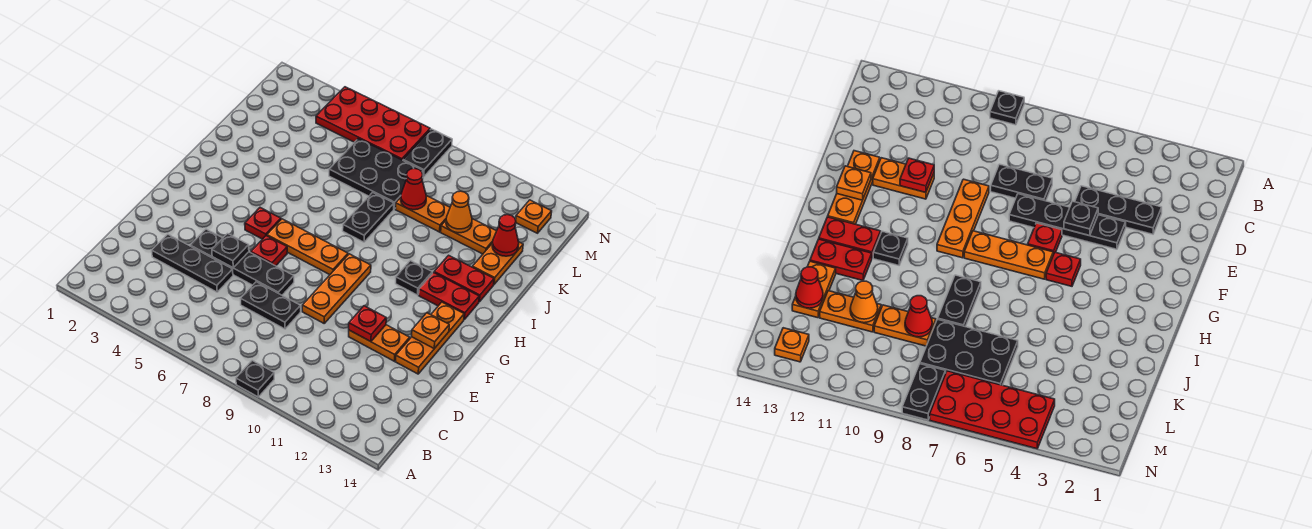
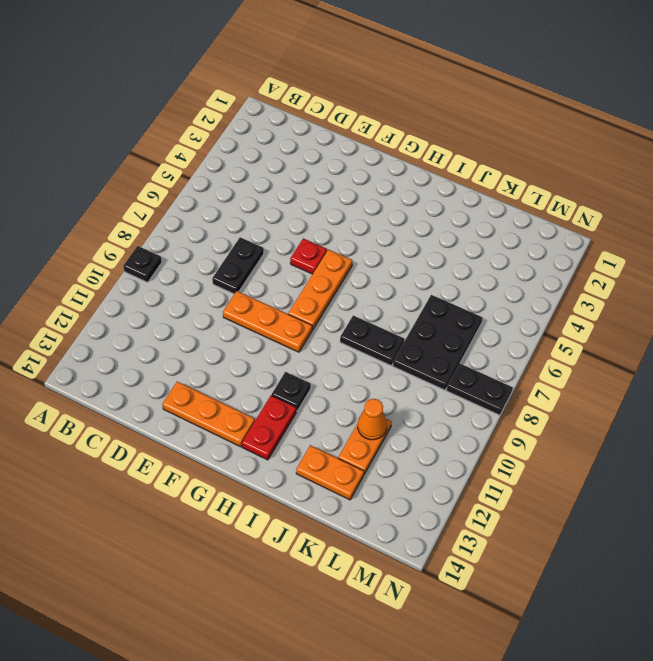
none -> black plate D3:D5 level 1
none -> black plate E4:E7 level 1
none -> orange plate E11:E12 level 1

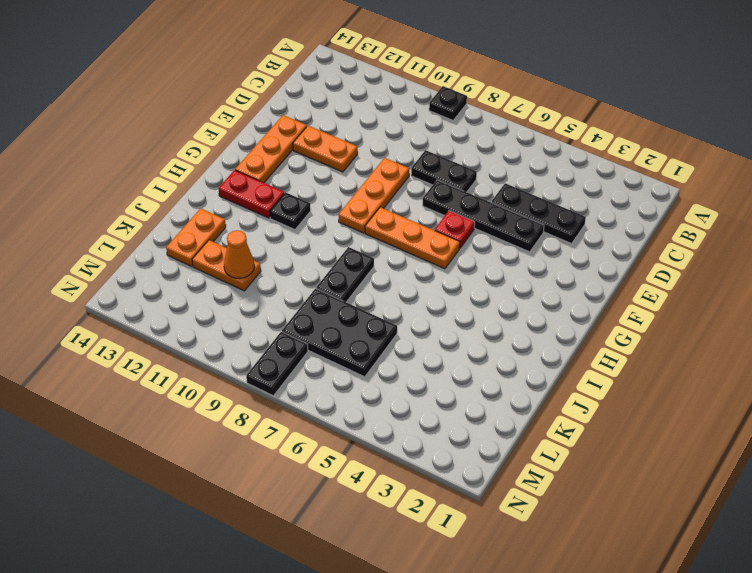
none -> red plate G5 level 1
none -> red plate I12:I13 level 1
none -> orange plate K9:K10 level 1

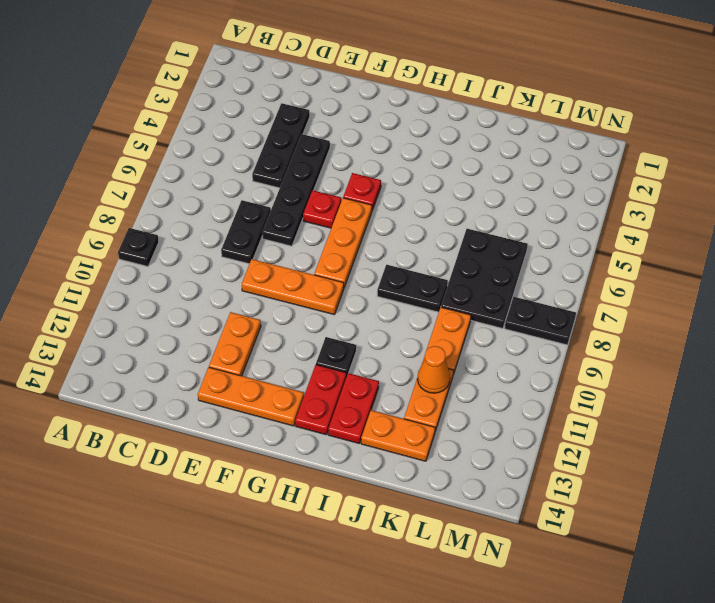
none -> red plate M4:N7 level 1
none -> orange plate M13 level 1
none -> black plate E5 level 2

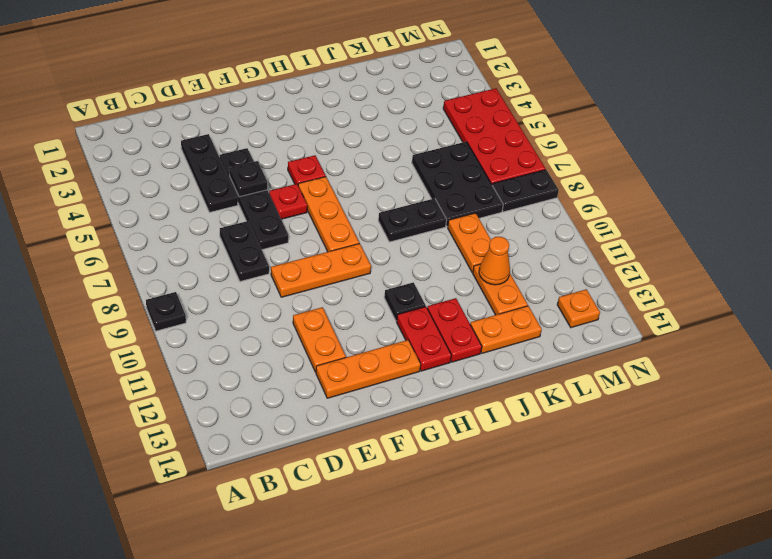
none -> red plate E11 level 2
none -> orange plate F13 level 2
none -> red cone K9 level 2

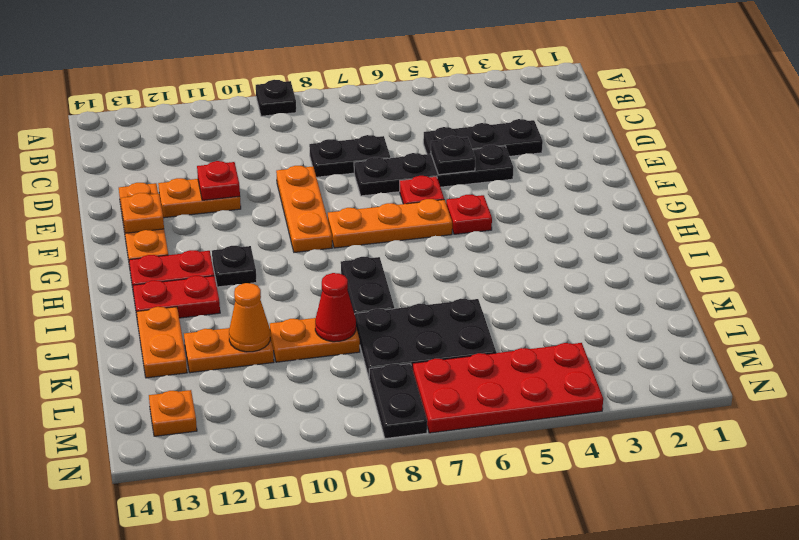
none -> red cone K13 level 2

